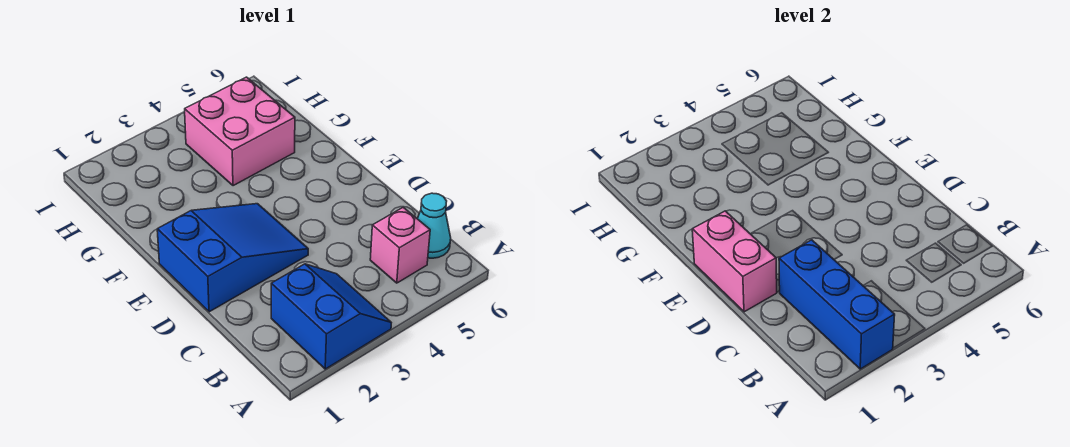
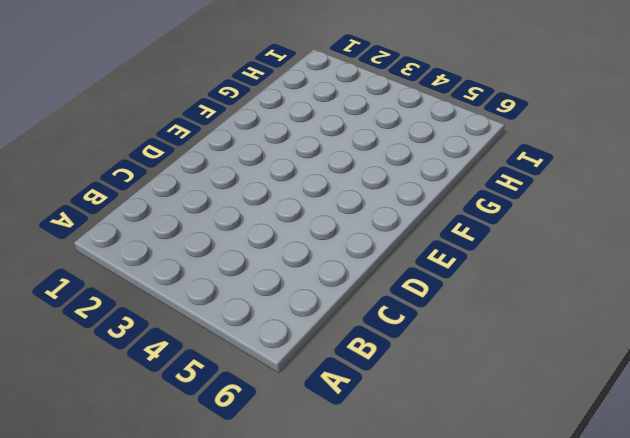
none -> blue slope A2:B3 level 1 top 2
none -> pink brick B5 level 1

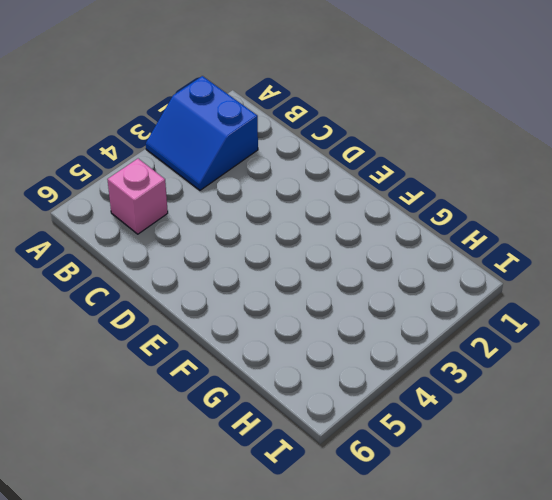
none -> cyan cone B6 level 1
none -> blue slope D1:E3 level 1 top 1

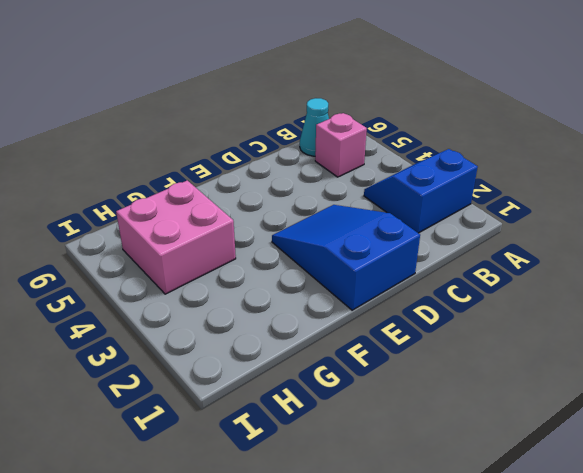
none -> blue brick A2:C2 level 2
none -> pink brick D1:E1 level 2

